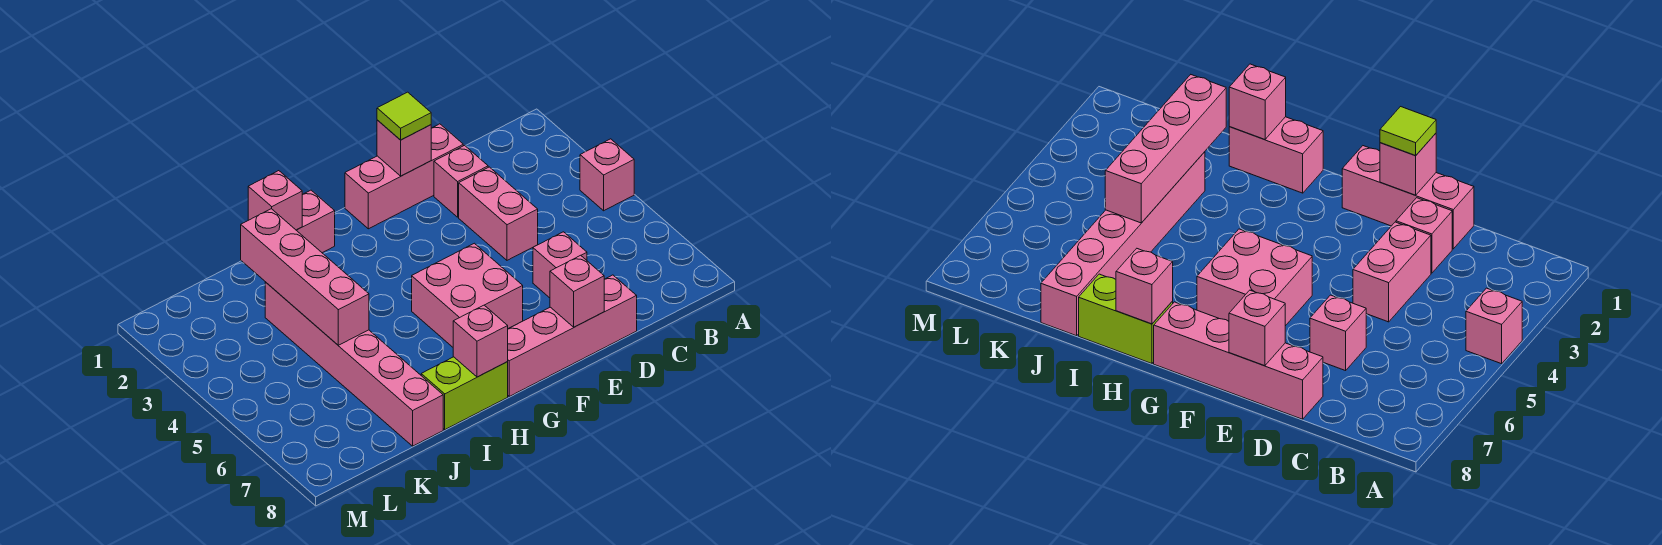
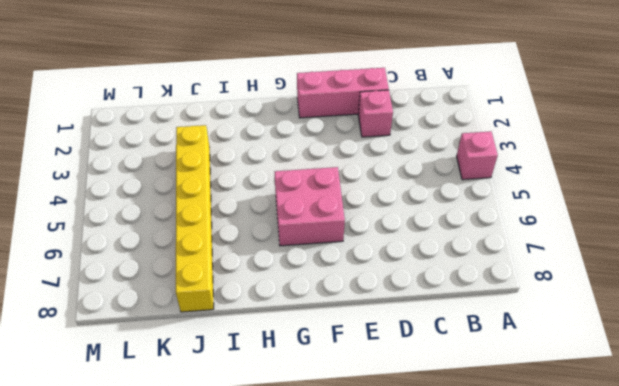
yellow brick J3:J8 level 1 -> pink brick J3:J8 level 1
none -> pink brick D3:D4 level 1
none -> pink brick D6 level 1
none -> pink brick D8:G8 level 1

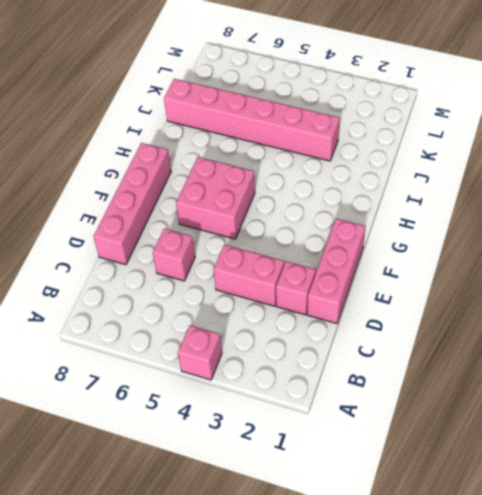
none -> pink brick H1:I1 level 1
none -> lime brick H8:I8 level 1
none -> pink brick E1 level 2

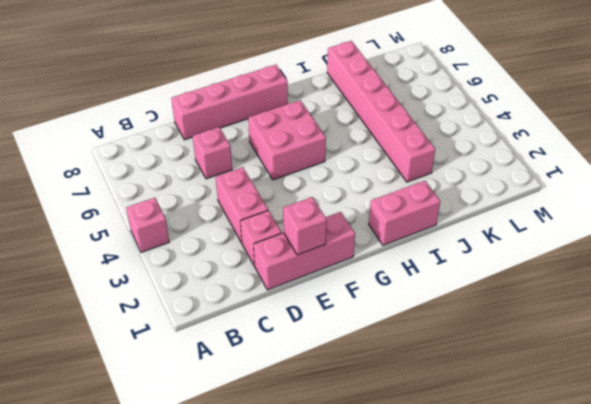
none -> lime brick H8:I8 level 1
none -> pink brick E8 level 2
none -> pink brick H8 level 2

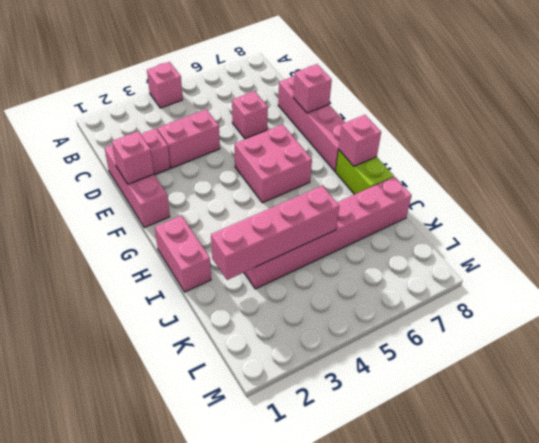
none -> pink brick I1 level 2
none -> lime tile E1 level 3

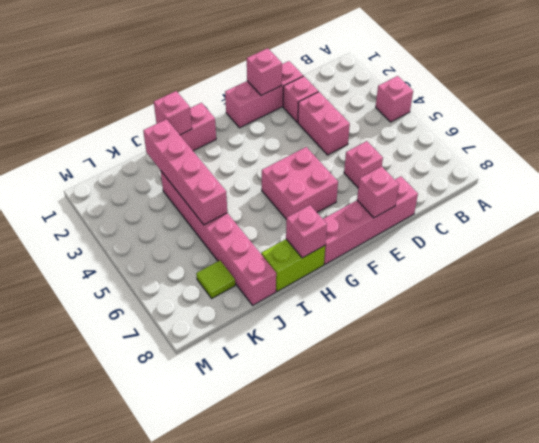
lime tile K7 level 1 -> lime tile E1 level 3

